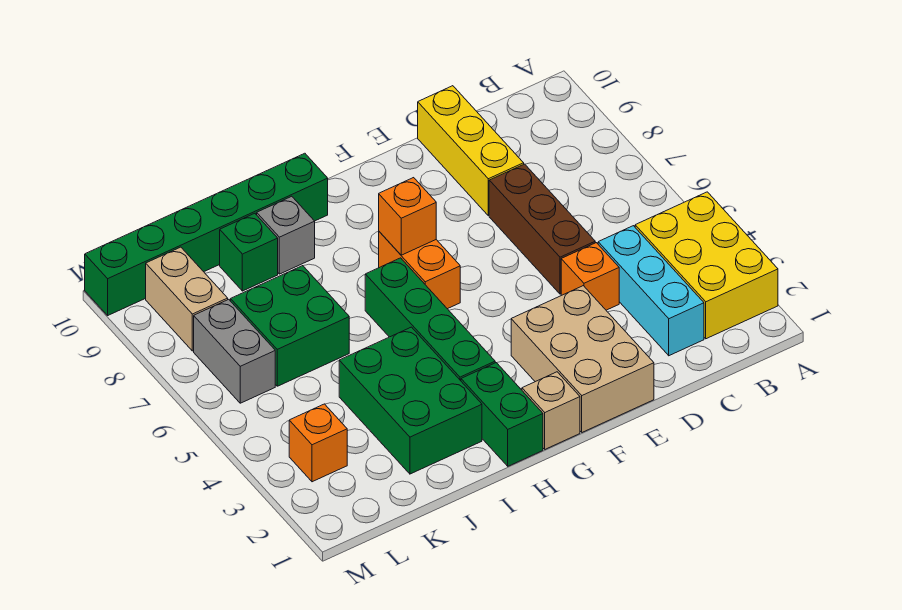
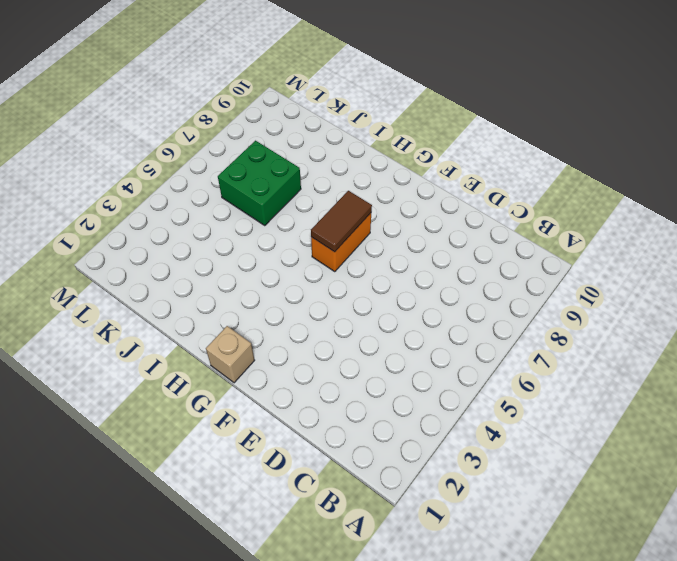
brown tile G6:G7 level 2 -> orange brick G7 level 2
none -> yellow brick A2:B4 level 1
none -> cyan brick C2:C4 level 1
none -> orange brick D4 level 1

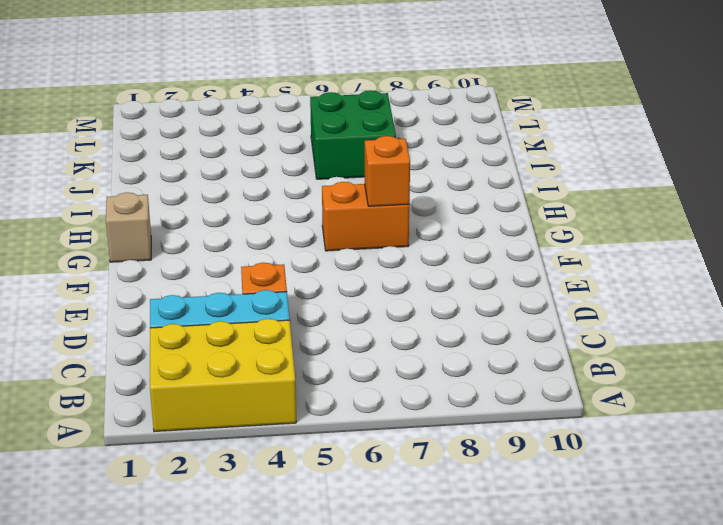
none -> brown brick D5:D7 level 1
none -> yellow brick D8:D10 level 1
none -> tan brick E1:F3 level 1

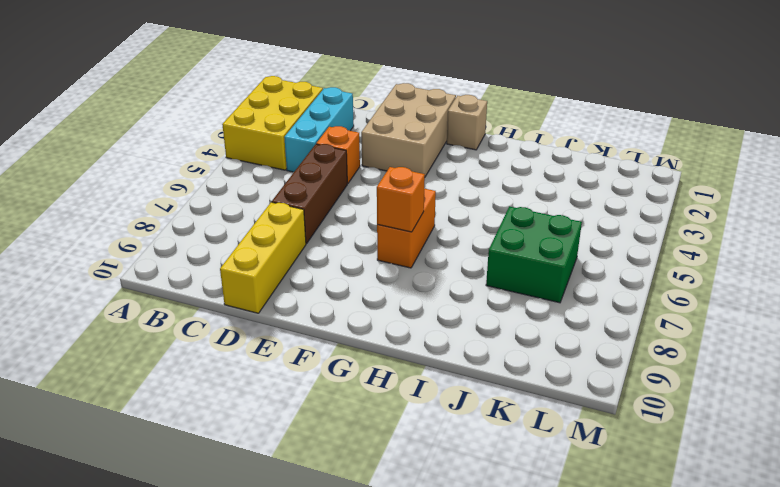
none -> green brick H1:H2 level 1
none -> green brick H3:H6 level 1
none -> green brick H10:M10 level 1

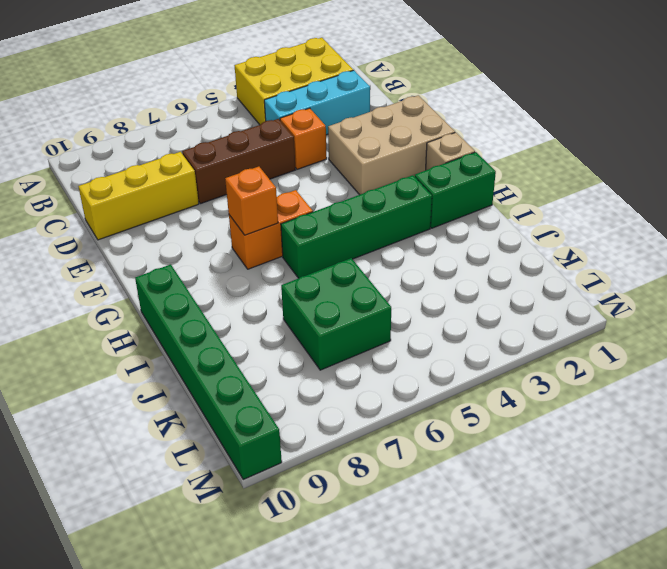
none -> green brick I2:J4 level 1
none -> grey brick I9 level 1
none -> green brick J9 level 1

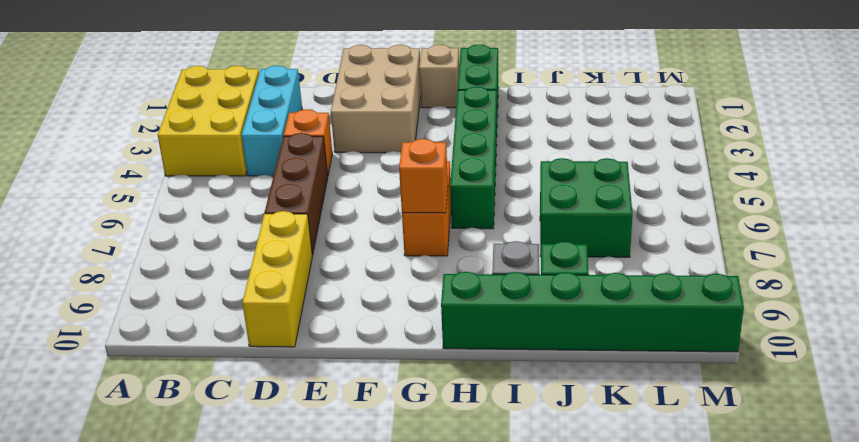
none -> green brick I2:J4 level 1
none -> orange brick L3 level 1
none -> grey brick L6:L7 level 1

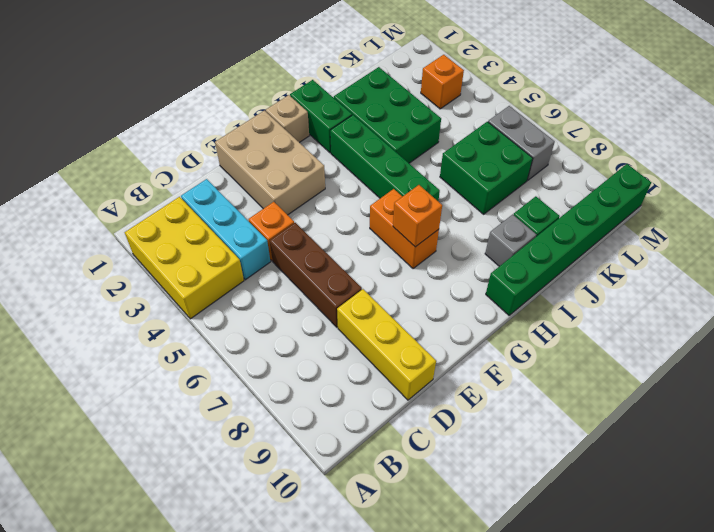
none -> tan brick L8:L9 level 1

